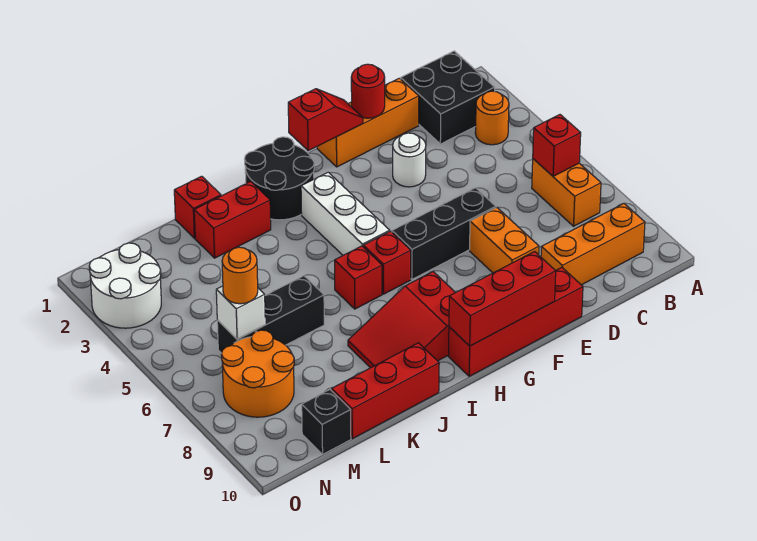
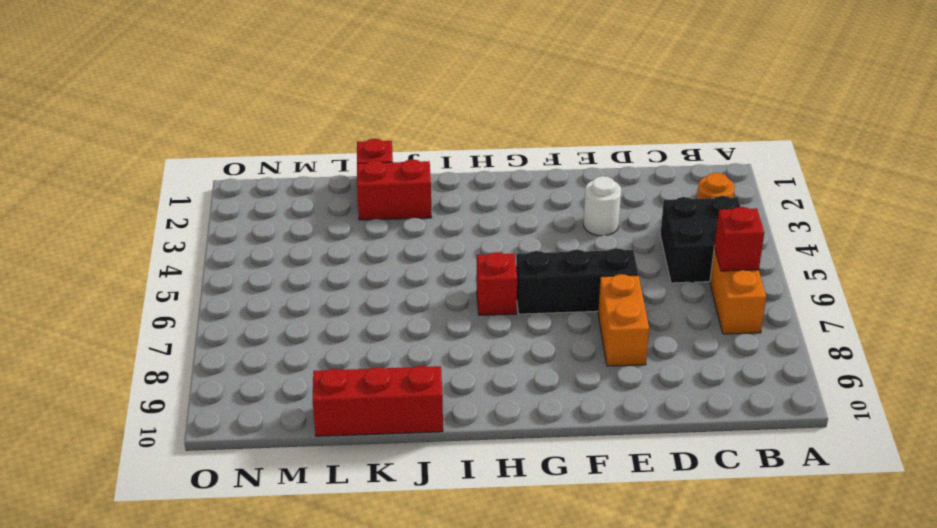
black brick B4:C5 level 1 -> black brick B1:C2 level 1
none -> orange brick B9:D9 level 1
none -> orange brick D1:F1 level 1
none -> red brick E10:H10 level 1

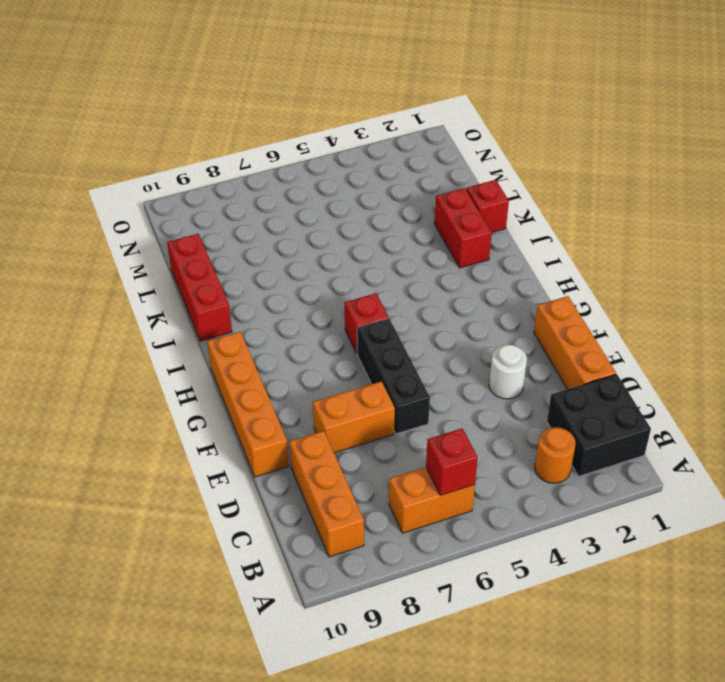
orange brick E10:H10 level 1 -> red brick E10:H10 level 1
none -> black round brick H1:I2 level 1
none -> white brick H3:H5 level 1
none -> red slope H8:J9 level 1 top H

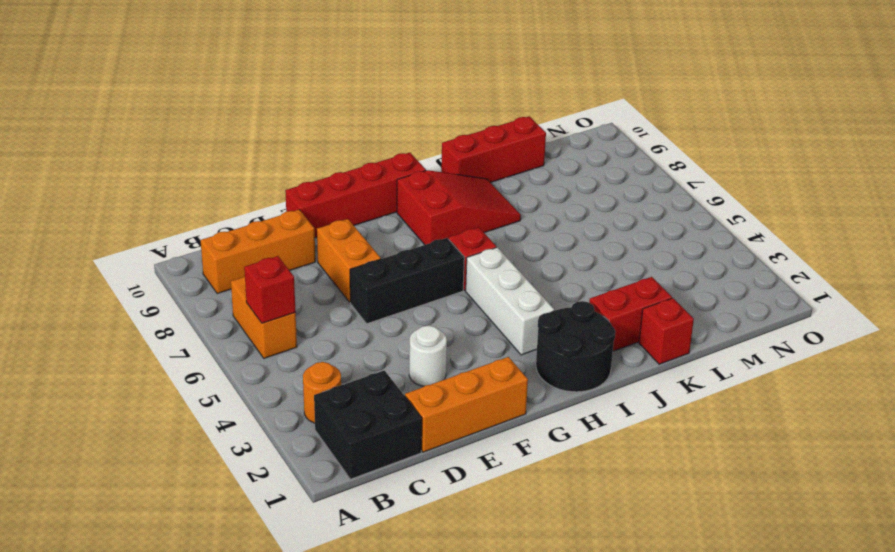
none -> red brick I6 level 1
none -> black brick K6:M6 level 1
none -> orange round brick M7:N8 level 1

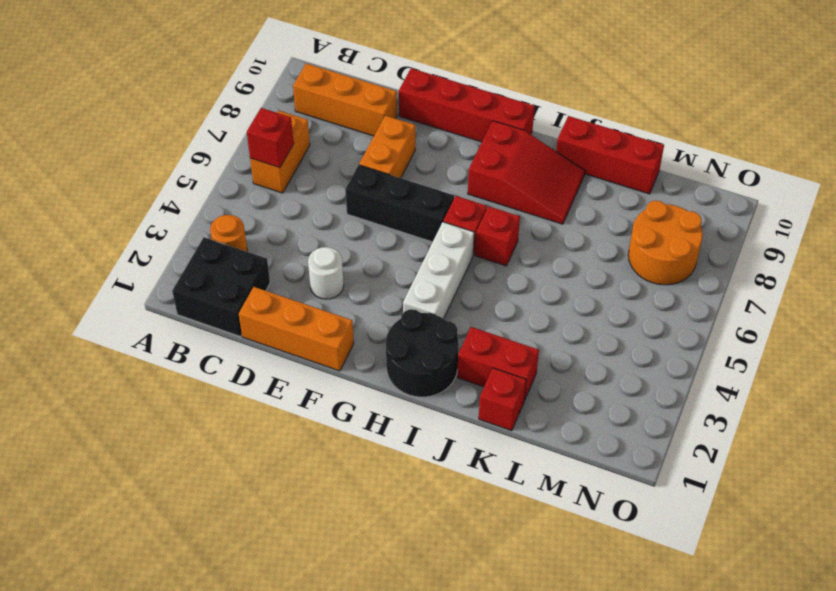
none -> black brick K6:M6 level 1
none -> black brick M10 level 1
none -> white round brick N2:O3 level 1

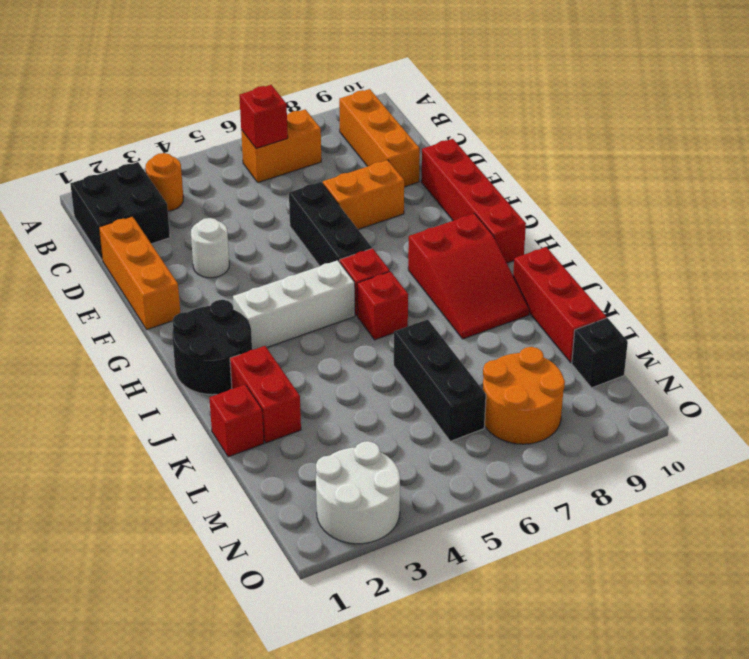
none -> red round brick E1 level 2
none -> red slope F1:G1 level 2 top G
none -> red brick F10:H10 level 2

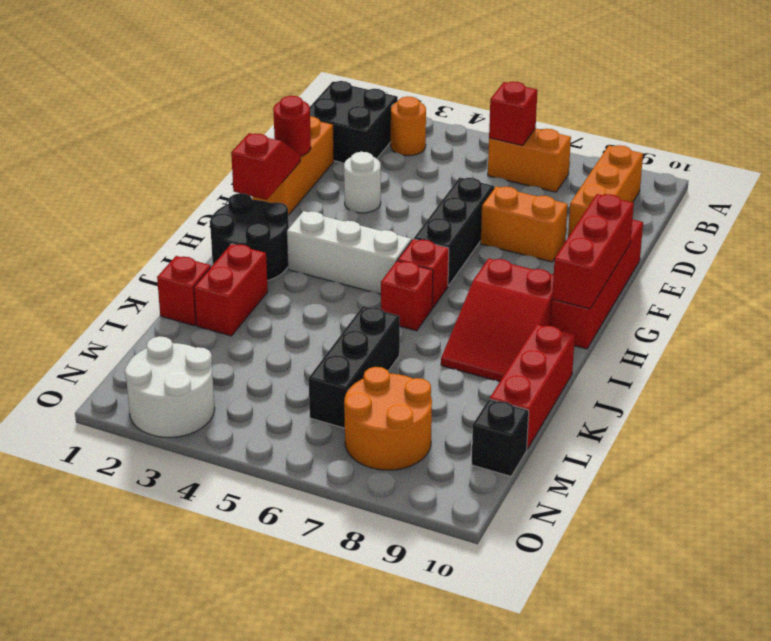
none -> white brick M6 level 2
none -> orange round brick M6 level 3

